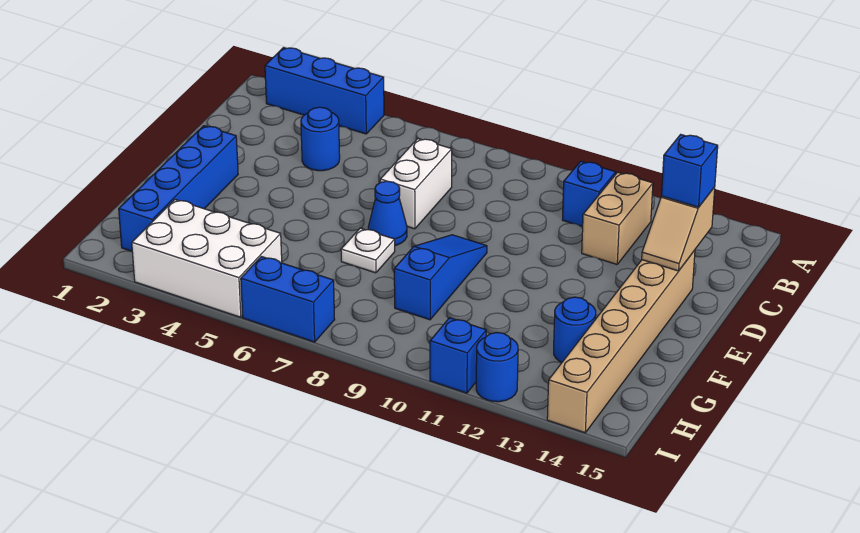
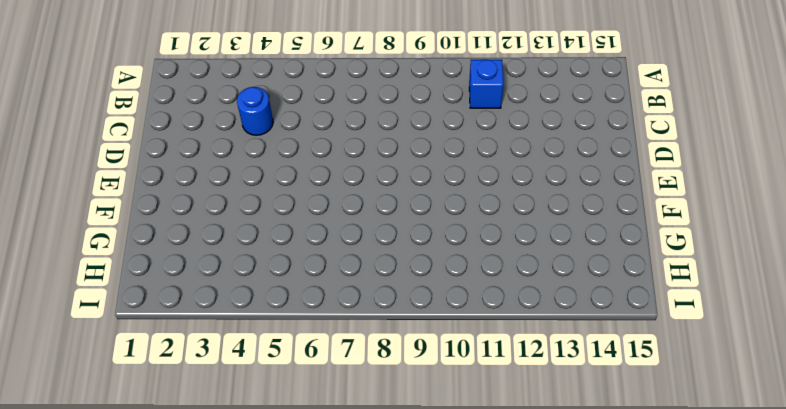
none -> blue brick A2:A4 level 1
none -> tan brick B12:C12 level 1
none -> white brick C7:D7 level 1

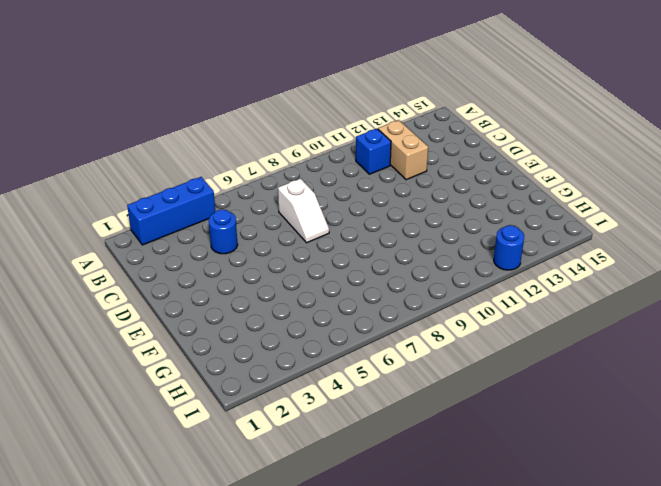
white slope C7:D7 level 1 top C -> white brick C7:D7 level 1
none -> tan brick D14:I14 level 1
none -> blue brick E2:H2 level 1
none -> blue cone E7 level 1

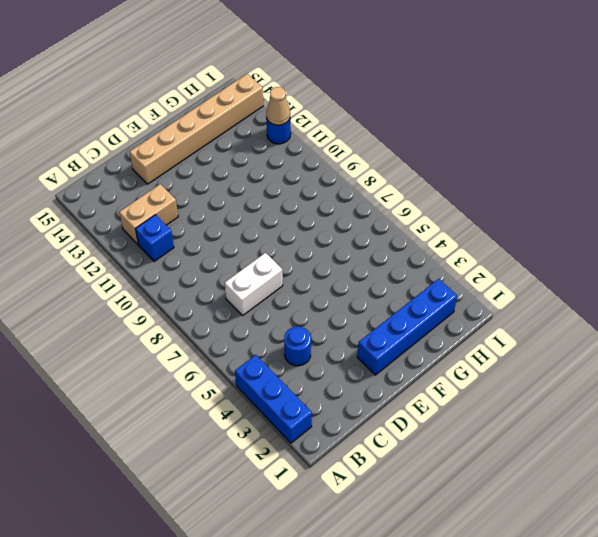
tan cone I12 level 2 -> none
none -> blue cone E7 level 1
none -> blue slope E9:G9 level 1 top G
none -> white plate F7 level 1

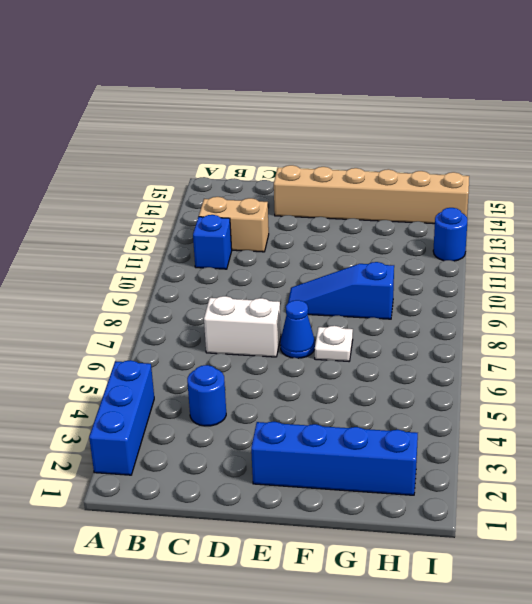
none -> blue round brick G13 level 1
none -> white brick H3:I5 level 1
none -> blue brick I6:I7 level 1

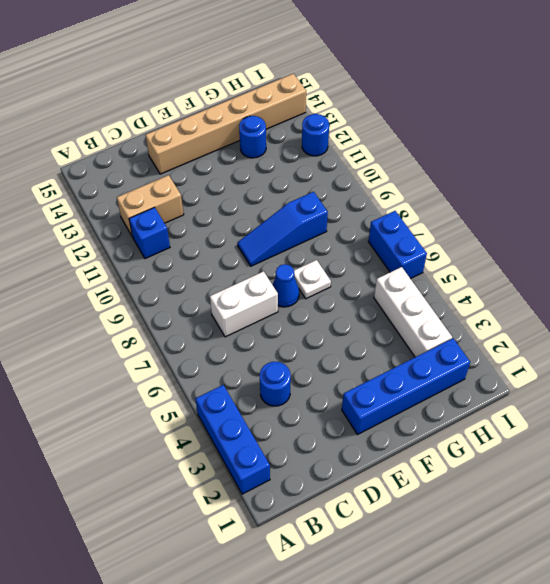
white brick H3:H5 level 1 -> white brick H3:I5 level 1
none -> blue brick I11 level 1
none -> tan slope C14:D14 level 2 top C
none -> blue brick C14 level 3

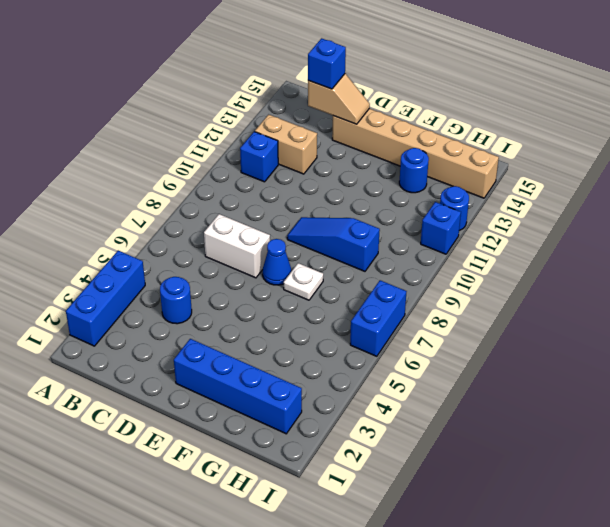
none -> white brick H3:I5 level 1

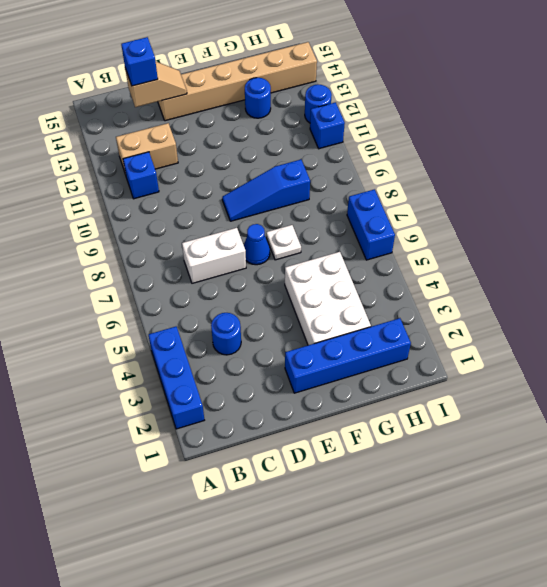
white brick F3:G5 level 1 -> white brick H3:I5 level 1

